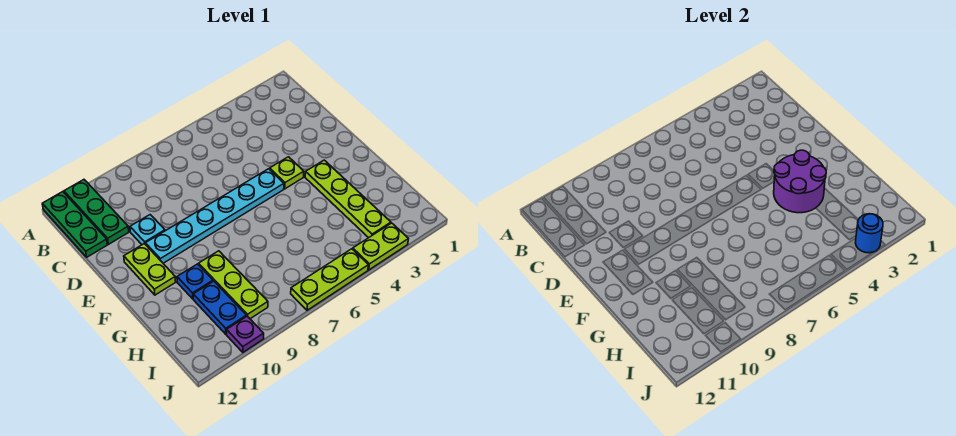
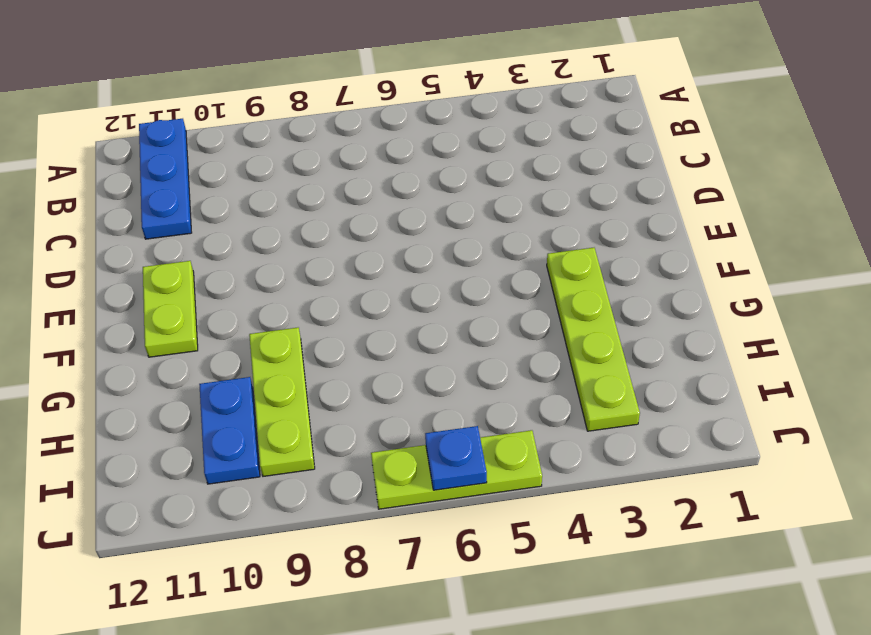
blue plate A11:C11 level 1 -> green plate A11:C11 level 1
blue plate J6 level 2 -> blue plate G10 level 1
none -> green plate A12:C12 level 1
none -> cyan plate D10 level 1
none -> lime plate E4 level 1

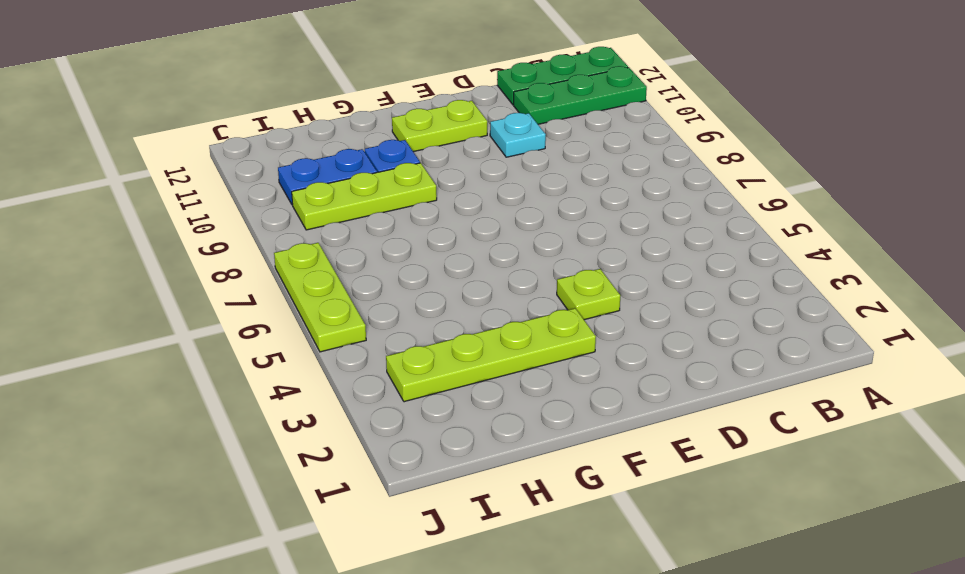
none -> cyan plate E5:E10 level 1
none -> lime plate J3:J4 level 1
none -> purple plate J10 level 1

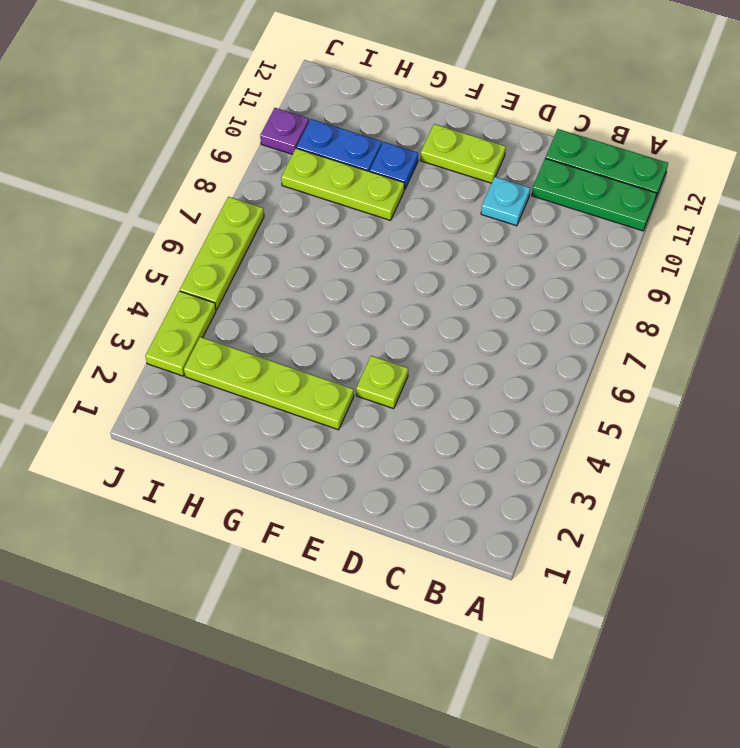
none -> cyan plate E5:E10 level 1
none -> purple round brick F3:G4 level 2
none -> blue round brick J3 level 2

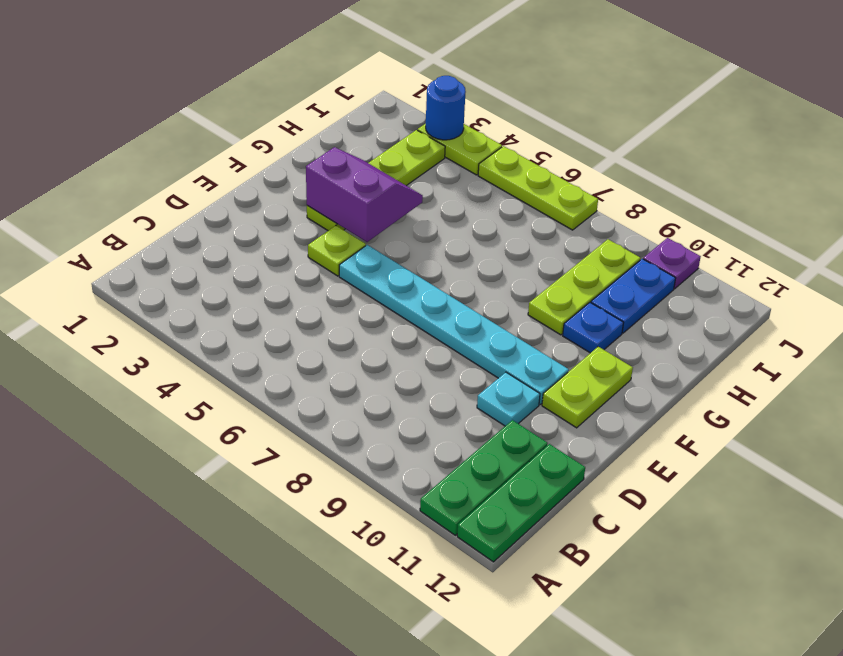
purple slope F3:G4 level 2 top F -> purple round brick F3:G4 level 2

